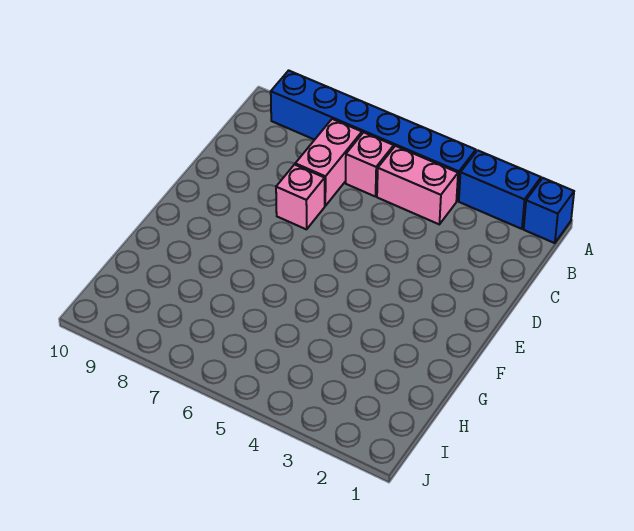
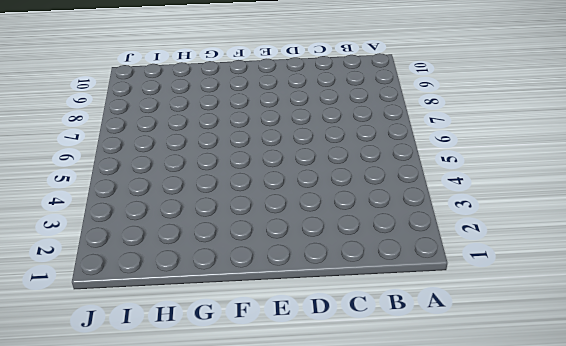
none -> blue brick A1 level 1
none -> blue brick A2:A3 level 1

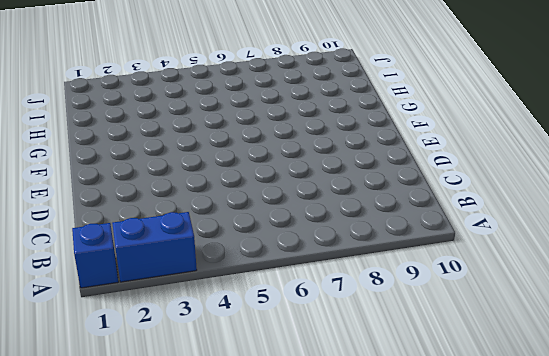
none -> blue brick A4:A9 level 1
none -> pink brick B4:B5 level 1

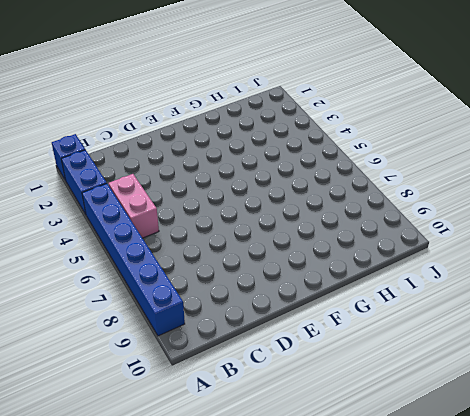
none -> pink brick B6 level 1
none -> pink brick B7:C7 level 1

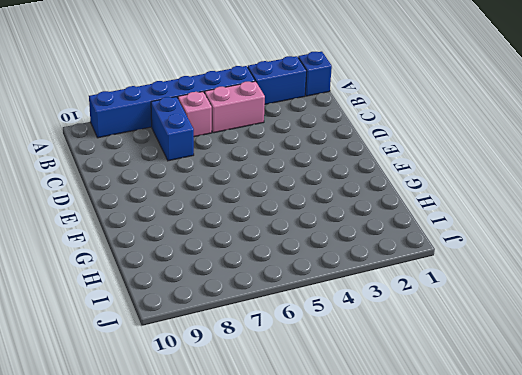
blue brick B7:C7 level 1 -> pink brick B7:C7 level 1
none -> pink brick D7 level 1

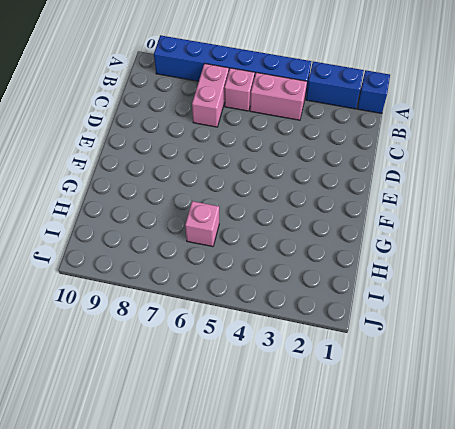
pink brick H6 level 1 -> pink brick D7 level 1

